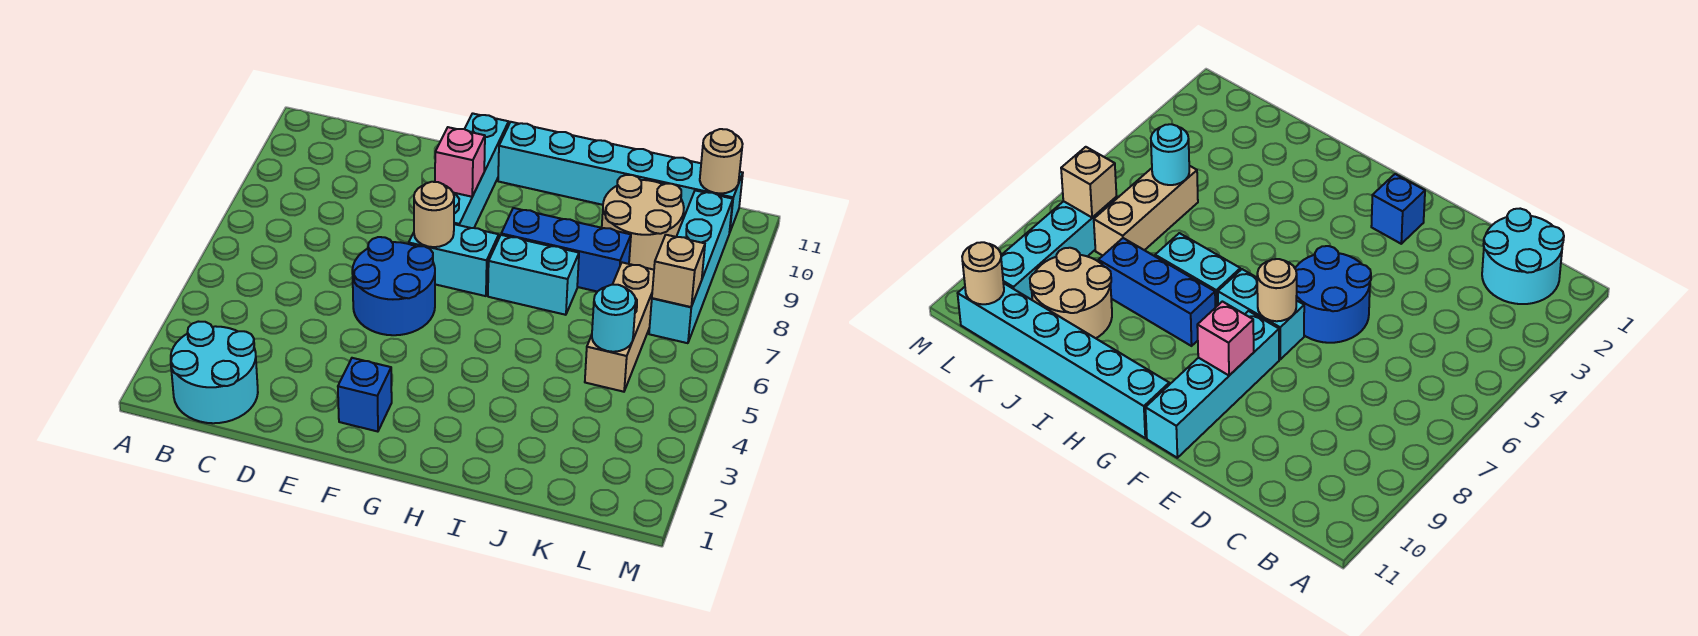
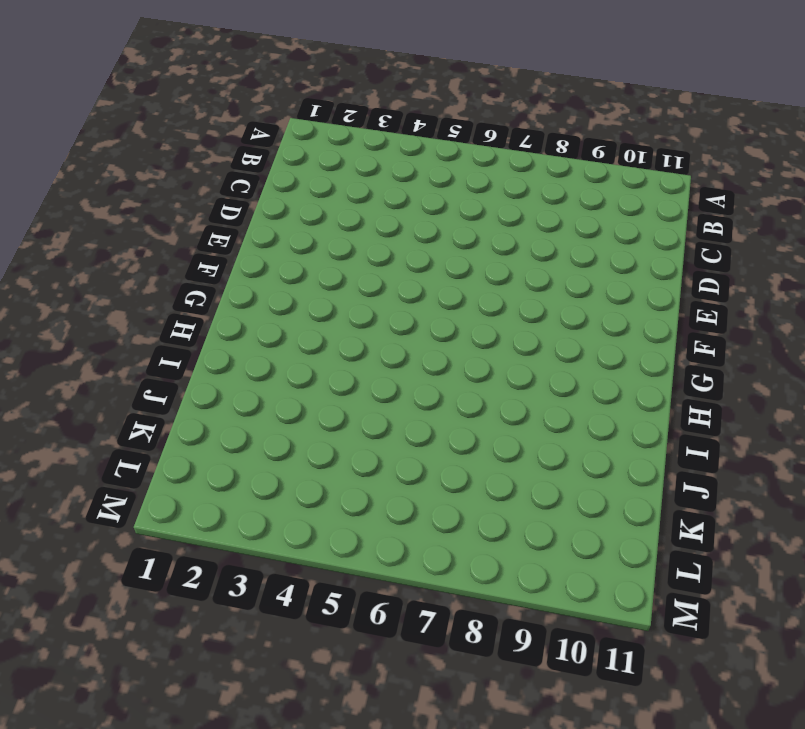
none -> cyan round brick B1:C2 level 1
none -> blue round brick E5:F6 level 1
none -> blue brick F2 level 1

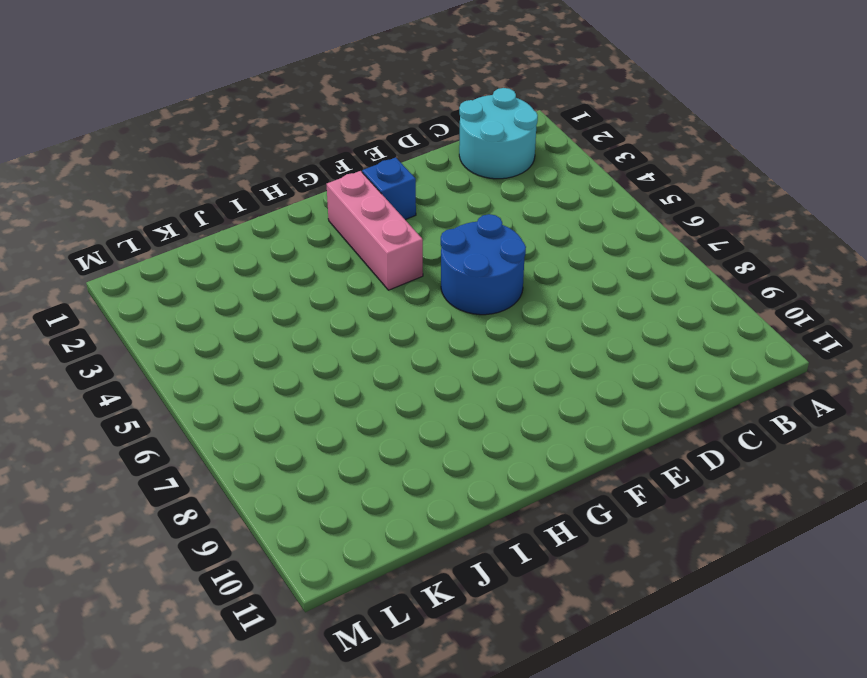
pink brick G2:G4 level 1 -> none
none -> cyan brick F7:G7 level 1
none -> cyan brick F8:F11 level 1
none -> cyan brick G11:L11 level 1

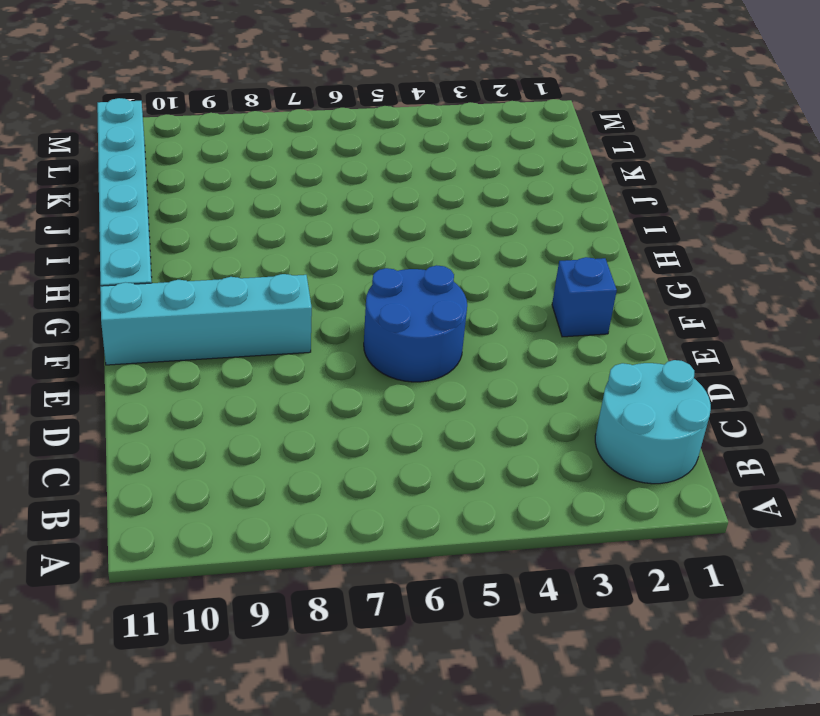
none -> cyan brick F7:G7 level 1
none -> cyan brick H7:I7 level 1
none -> blue brick H8:J8 level 1

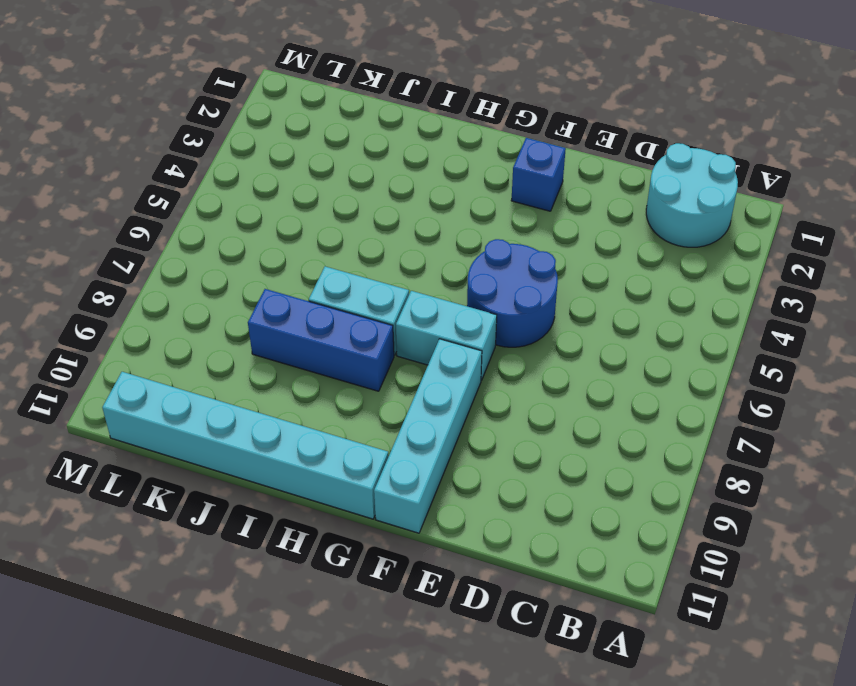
none -> tan round brick J9:K10 level 1
none -> tan brick K5:K7 level 1
none -> cyan brick L7:L10 level 1

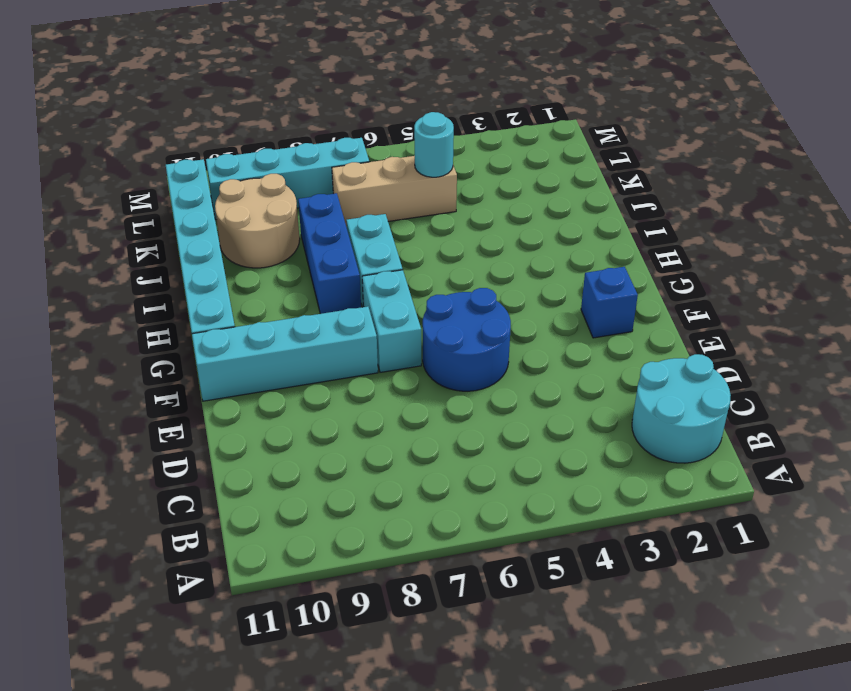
none -> tan round brick F7 level 2
none -> pink brick F9 level 2
none -> tan brick L7 level 2

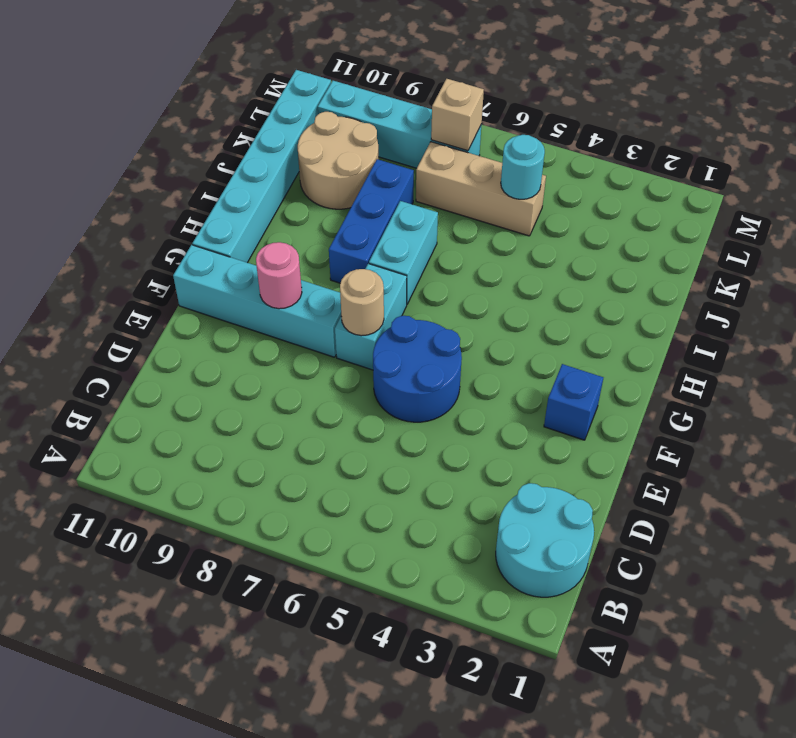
pink round brick F9 level 2 -> pink brick F9 level 2
none -> tan round brick L11 level 2

